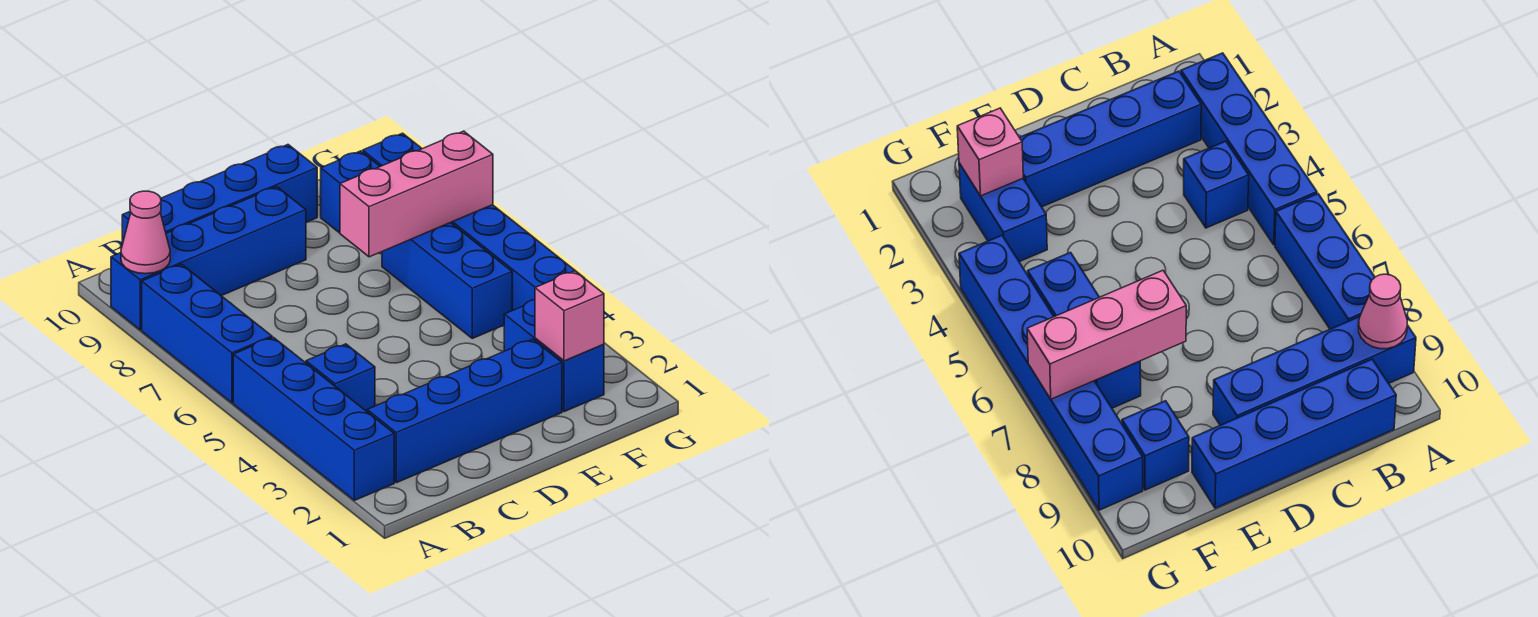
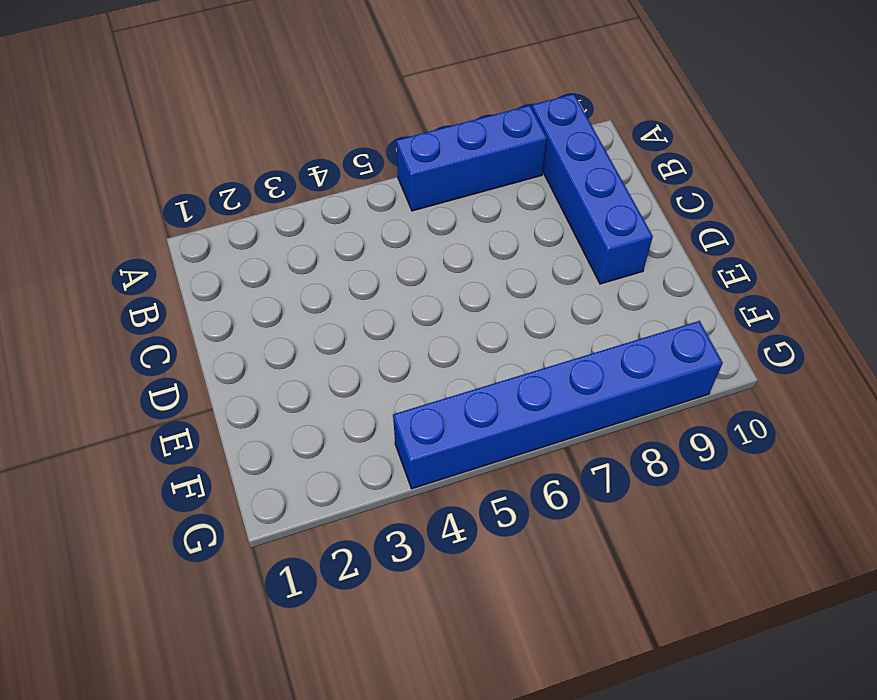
none -> blue brick A2:A5 level 1
none -> blue brick B2:E2 level 1
none -> blue brick B4 level 1

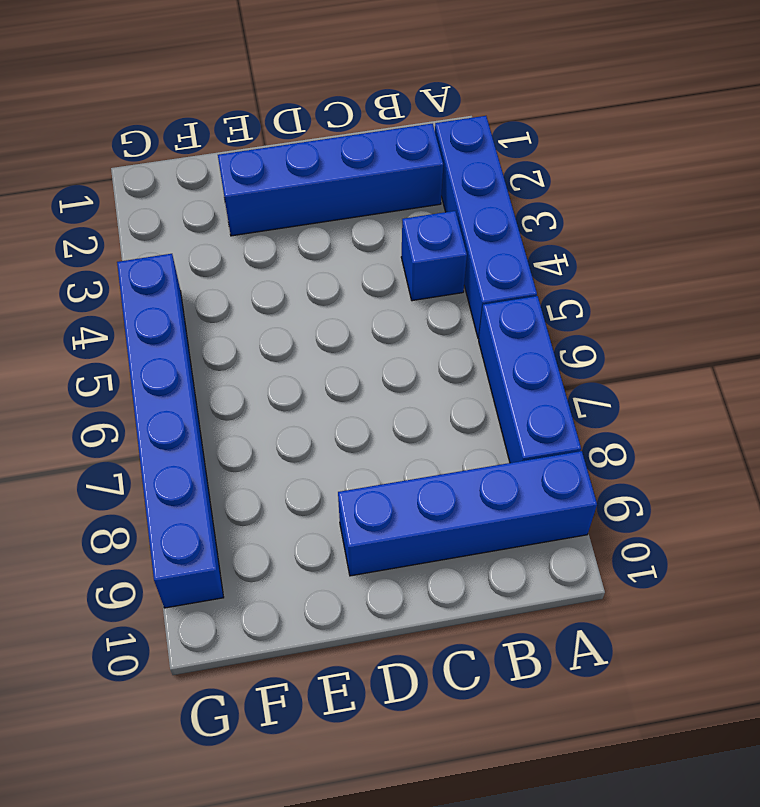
none -> blue brick B10:E10 level 1
none -> blue brick F2:F3 level 1
none -> blue brick F5:F7 level 1

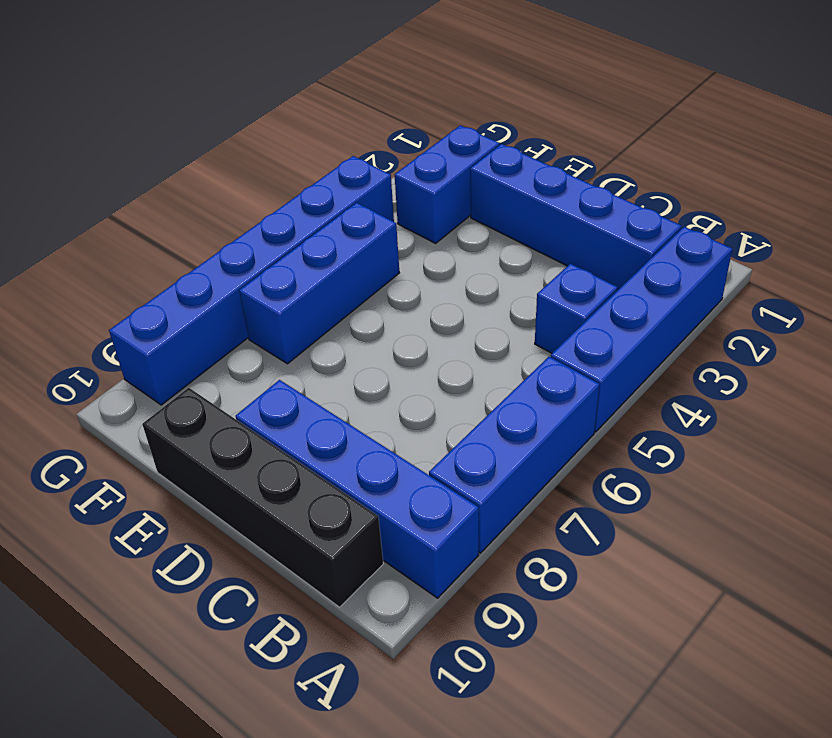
black brick B10:E10 level 1 -> blue brick B10:E10 level 1
none -> blue brick F9 level 1
none -> pink cone A9 level 2
none -> pink brick E7:G7 level 2

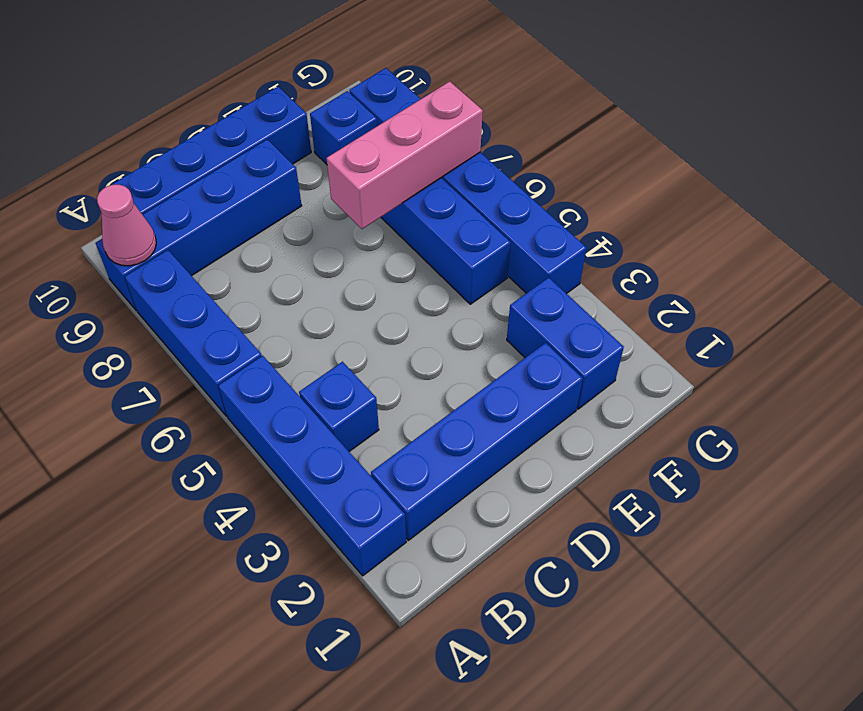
none -> pink brick F2 level 2

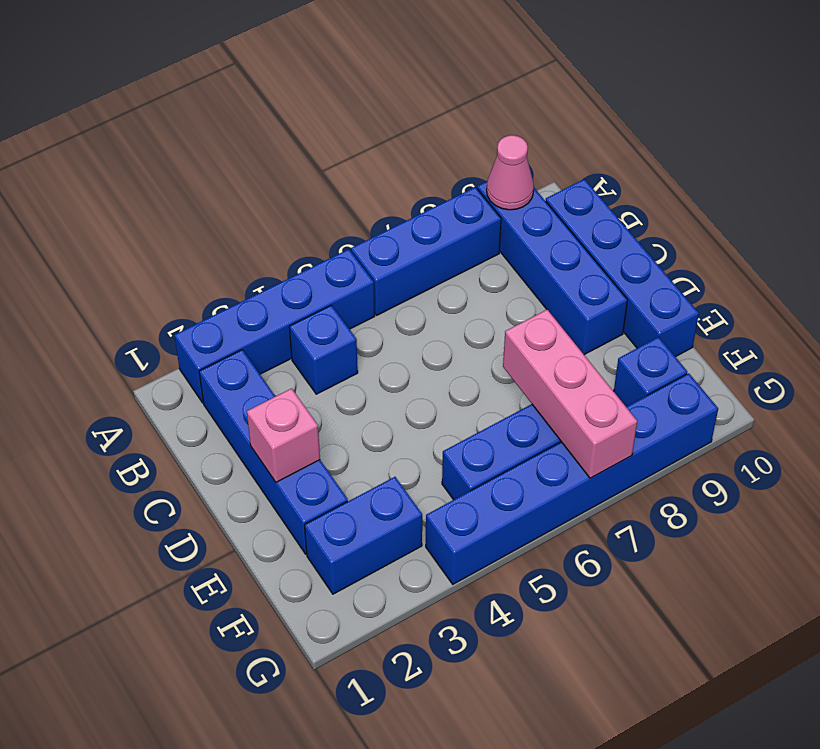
pink brick D2 level 2 -> pink brick F2 level 2

